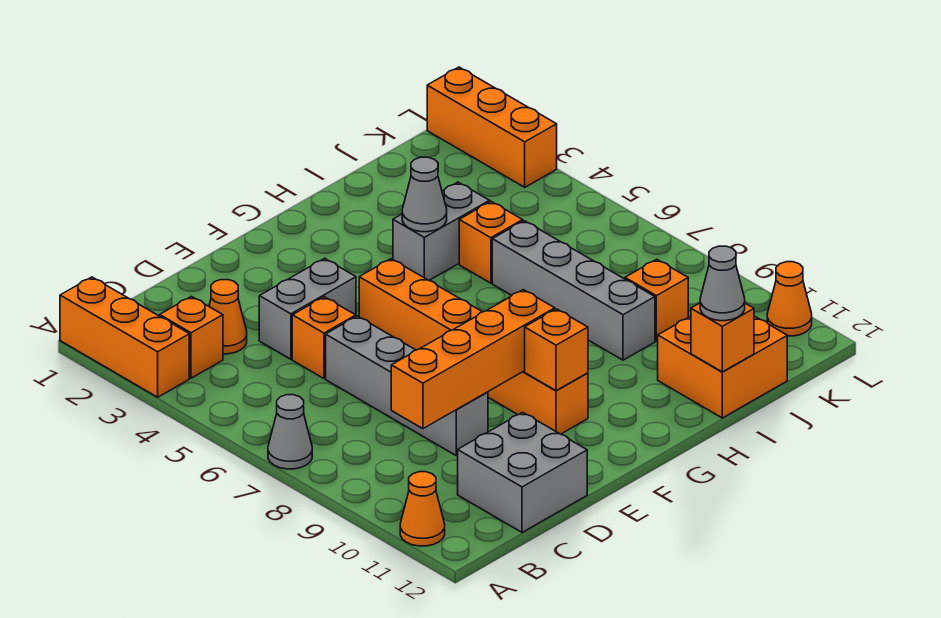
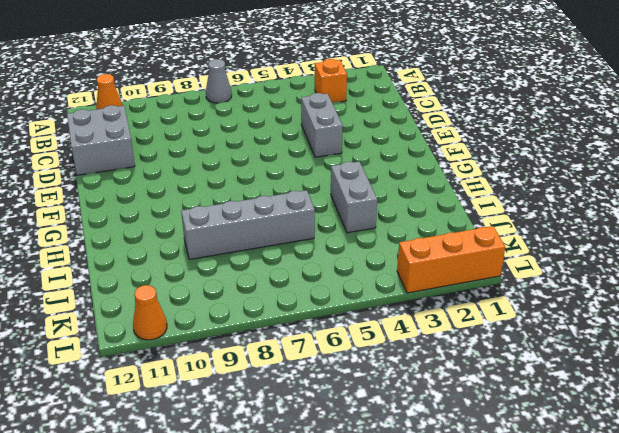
none -> orange brick A1:A3 level 1
none -> orange cone C3 level 1
none -> orange brick D5 level 1

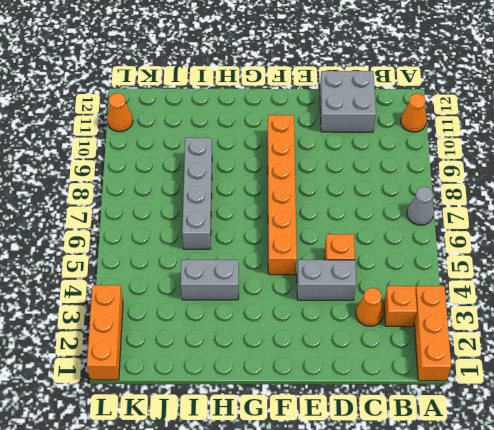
none -> grey brick D6:D9 level 1
none -> orange brick I5 level 1
none -> orange brick I11:J12 level 1

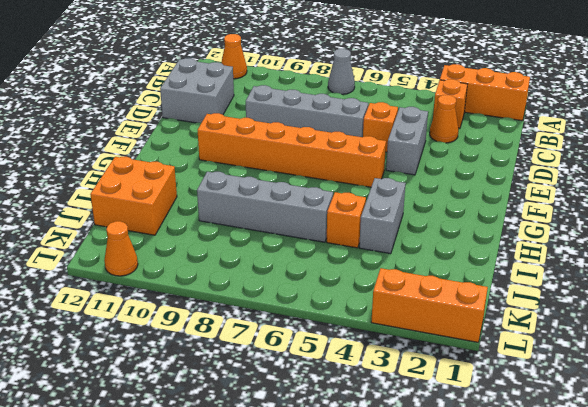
none -> orange brick J9 level 1
none -> orange brick C9:F9 level 2
none -> orange brick F10 level 2

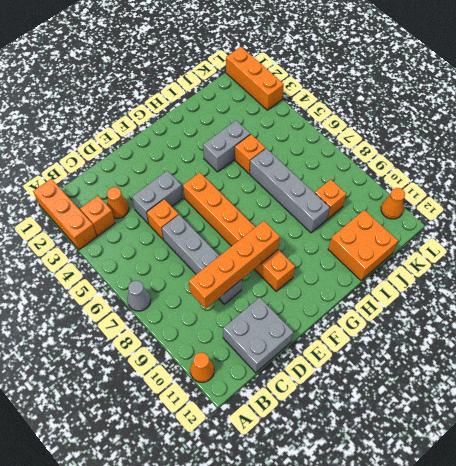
none -> orange brick F10 level 2
none -> grey cone H4 level 2
none -> orange brick I12 level 2

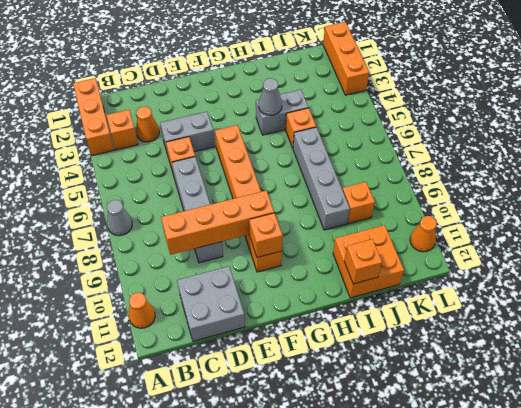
none -> grey cone I12 level 3

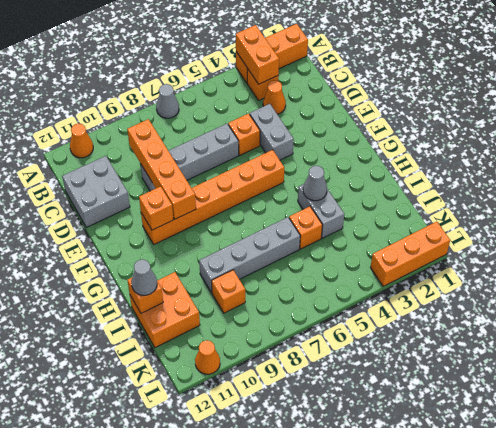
orange brick A3:B3 level 2 -> none

